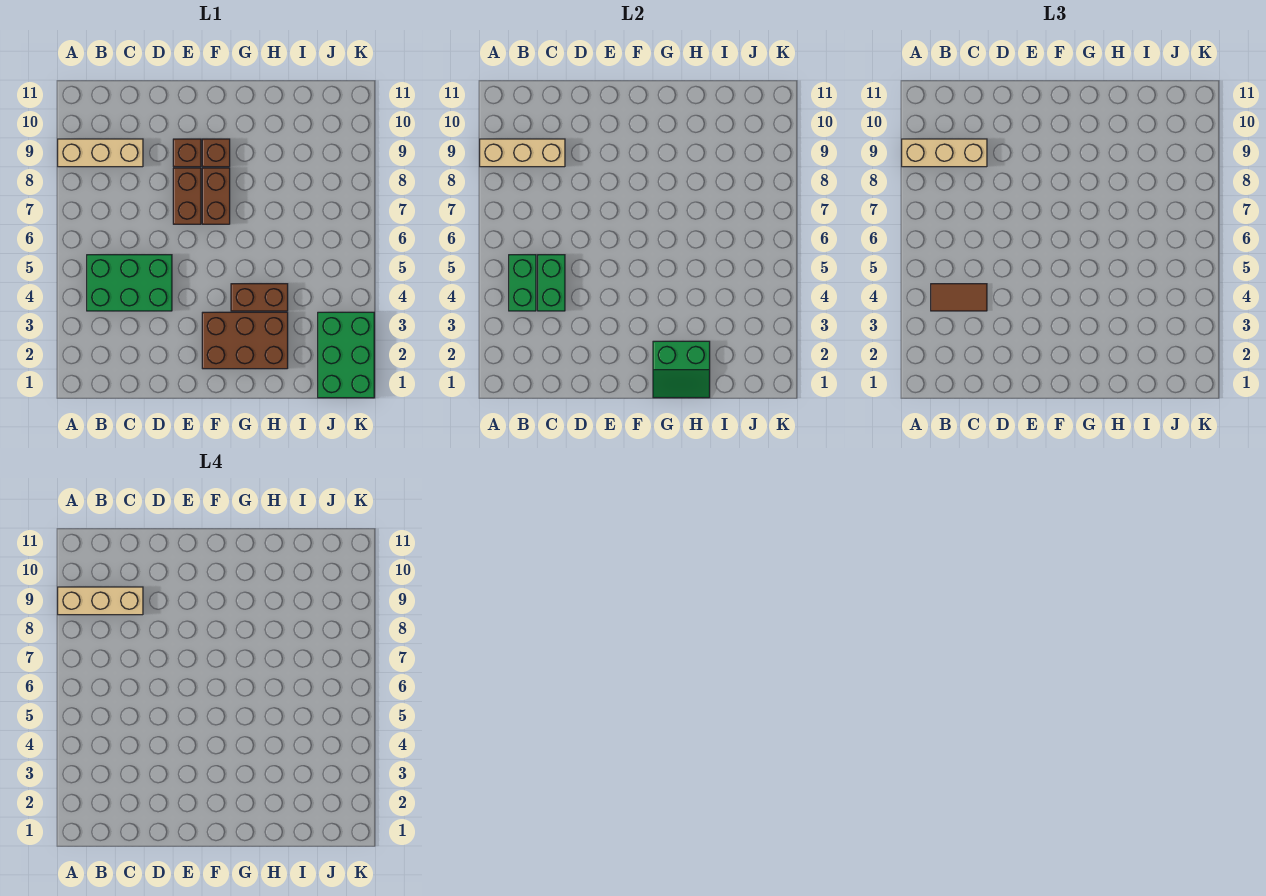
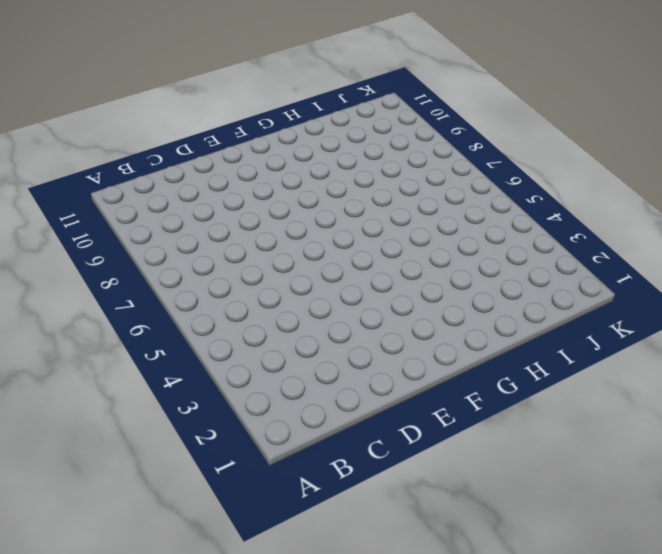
none -> tan brick A9:C9 level 1
none -> green brick B4:D5 level 1
none -> brown brick E7:E8 level 1

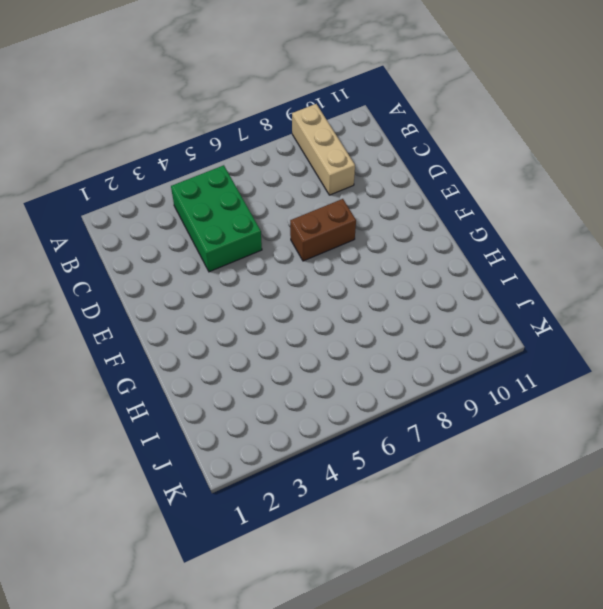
none -> brown brick E9 level 1
none -> brown brick F2:H3 level 1
none -> brown brick F7:F8 level 1

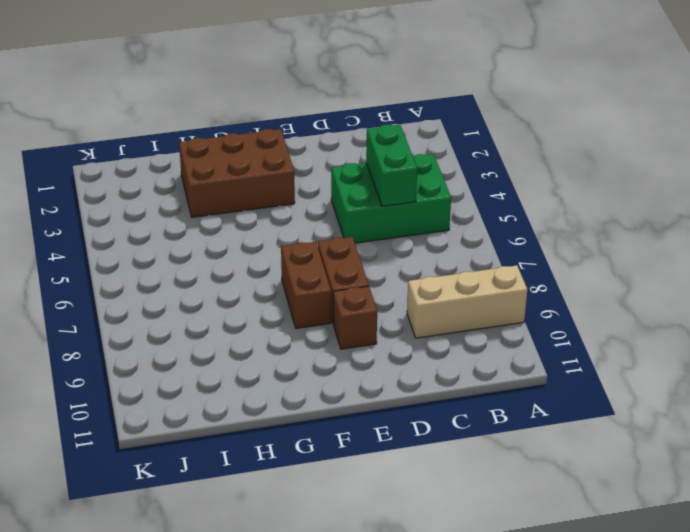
none -> brown brick F9 level 1
none -> brown brick G4:H4 level 1
none -> green brick J1:K3 level 1

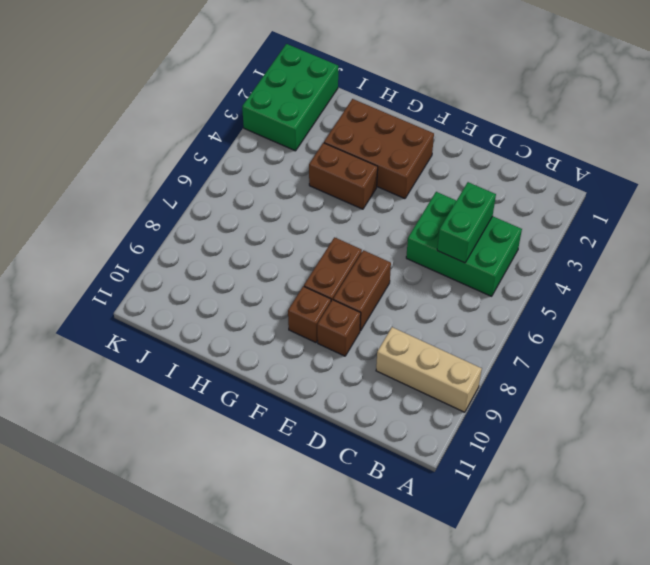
none -> tan brick A9:C9 level 2
none -> green brick B4:B5 level 2
none -> green slope G1:H2 level 2 top 2

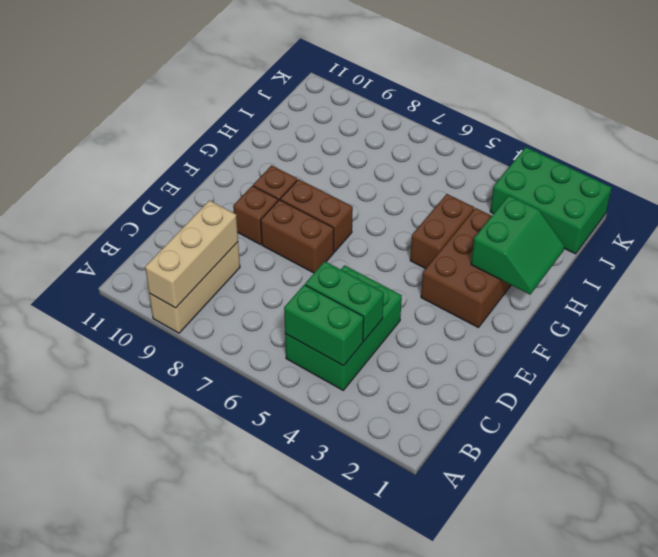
none -> tan brick A9:C9 level 3
none -> brown tile B4:C4 level 3
none -> tan brick A9:C9 level 4

